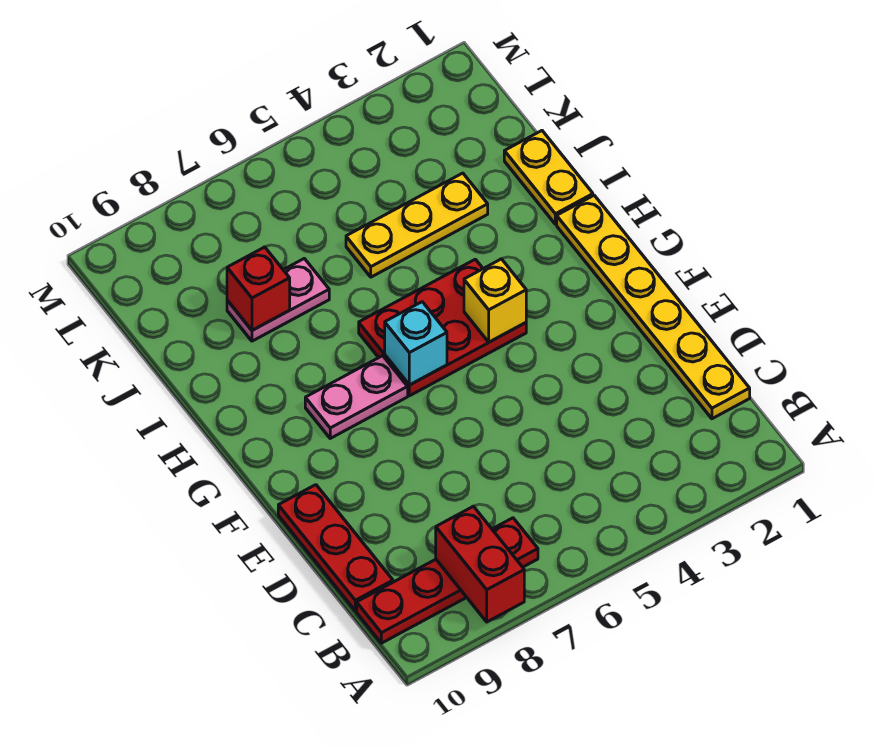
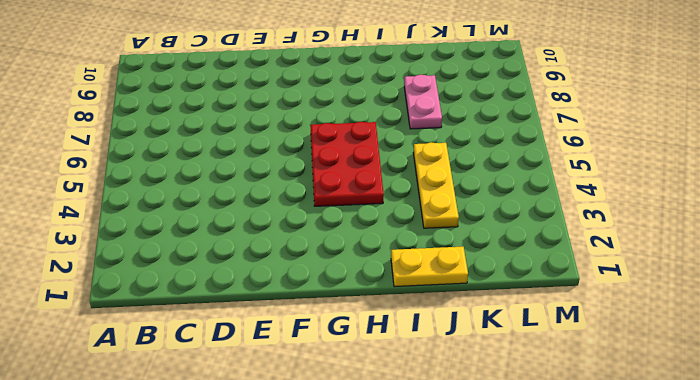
none -> red plate B7:B10 level 1
none -> yellow plate C1:H1 level 1
none -> red plate C10:E10 level 1

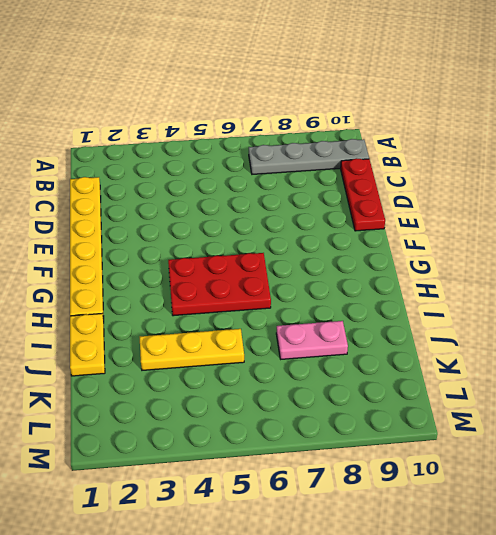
grey plate B7:B10 level 1 -> red plate B7:B10 level 1
none -> pink plate G7:G8 level 1
none -> red brick A8:B8 level 2
none -> yellow brick G4 level 2

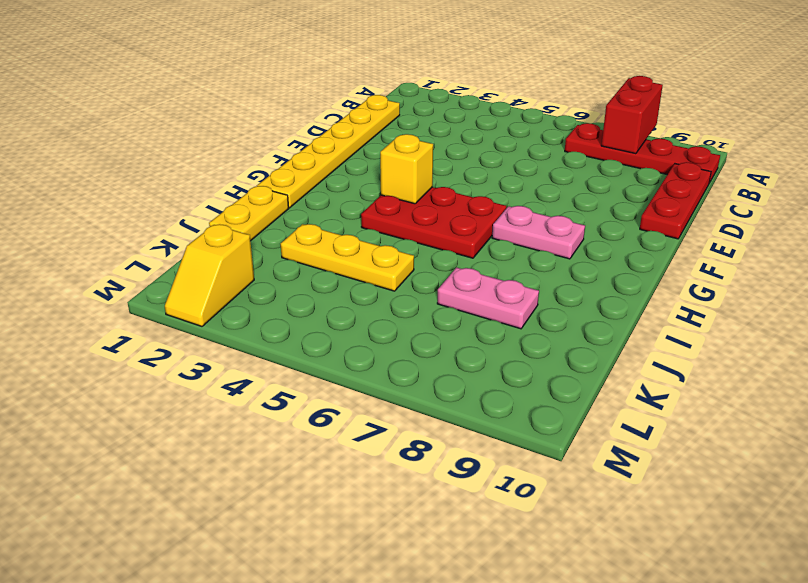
yellow slope L2:M2 level 1 top L -> none
none -> cyan brick G6 level 2
none -> red brick J8 level 2

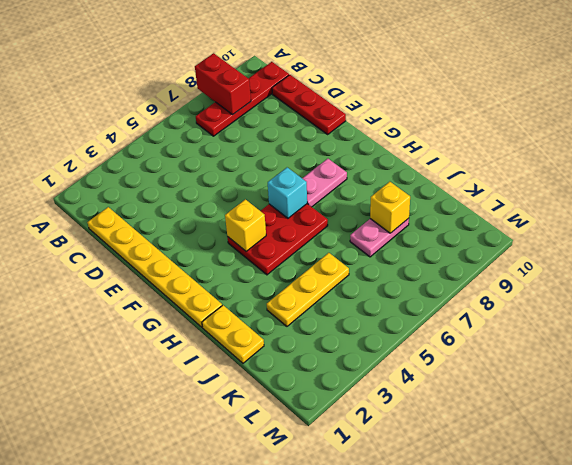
yellow brick J8 level 2 -> red brick J8 level 2

